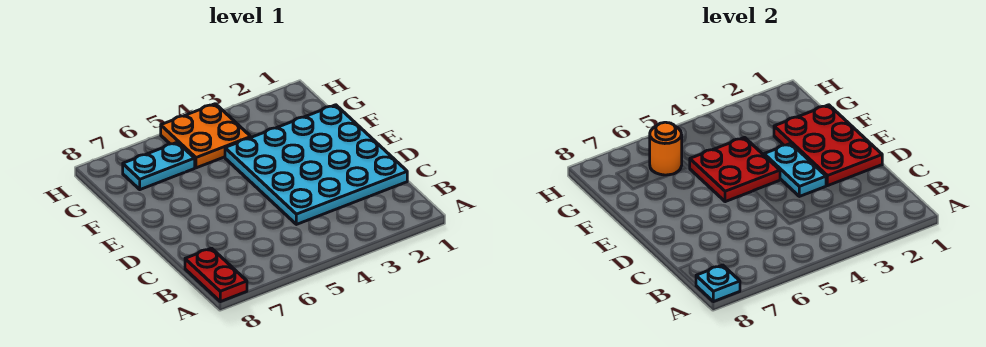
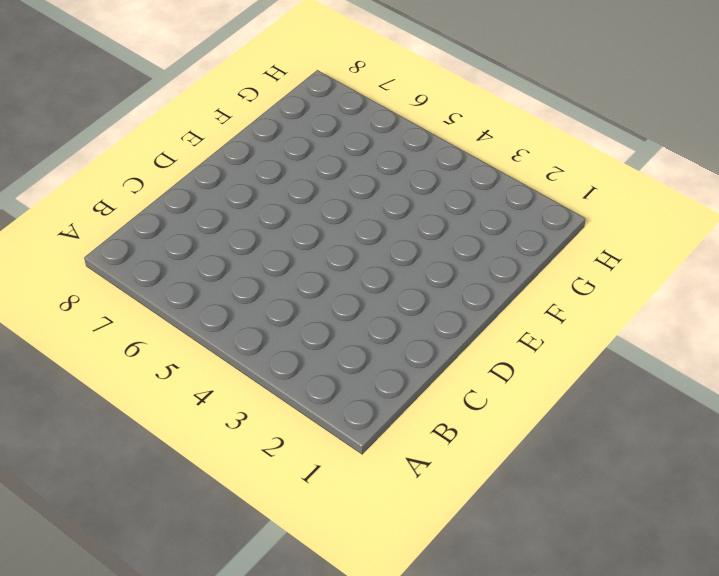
none -> red plate A8:B8 level 1
none -> cyan plate C1:F4 level 1

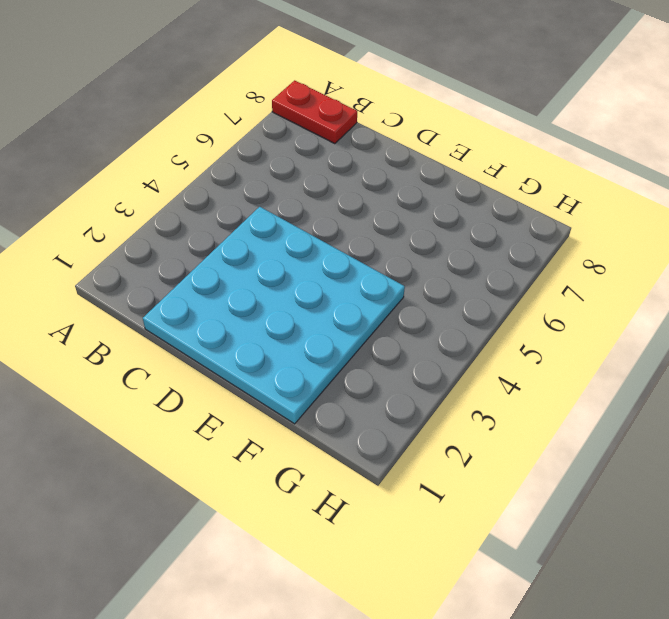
none -> orange plate G4:H5 level 1
none -> cyan plate G6:G7 level 1

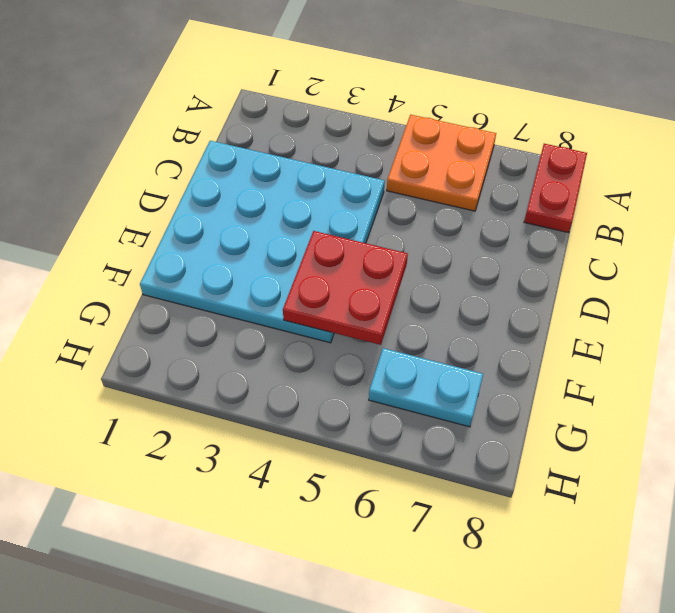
orange plate A5:B6 level 1 -> orange plate G4:H5 level 1
none -> cyan plate A8 level 2
none -> red plate D1:F2 level 2

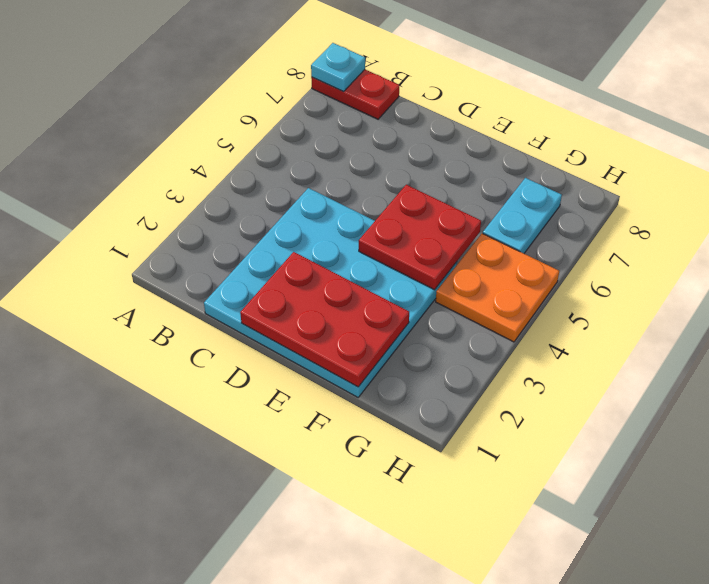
none -> cyan plate D3:E3 level 2
none -> orange round brick G6 level 2

